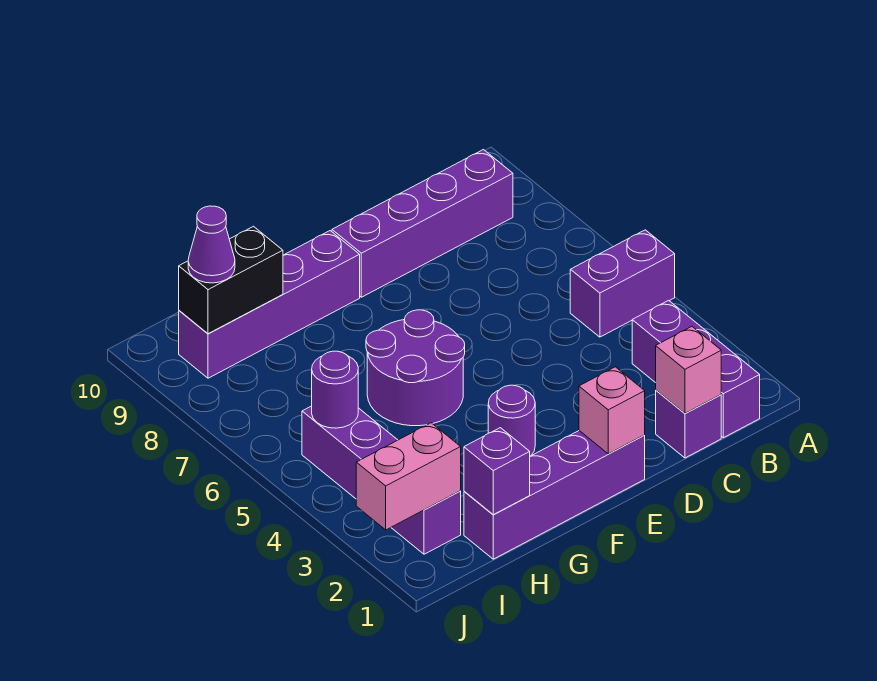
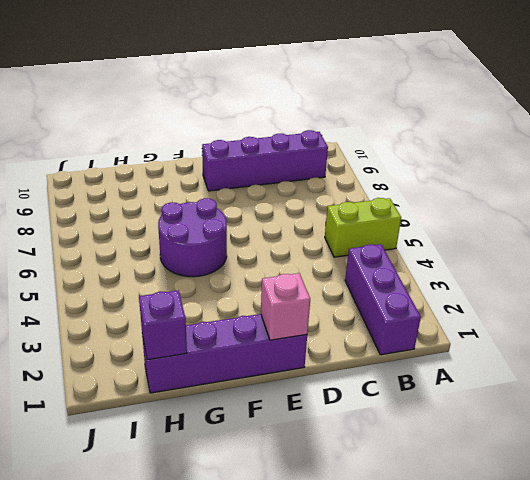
lime brick A5:B5 level 1 -> purple brick A5:B5 level 1
none -> purple brick C1 level 1
none -> purple round brick F3 level 1
none -> purple brick F9:I9 level 1

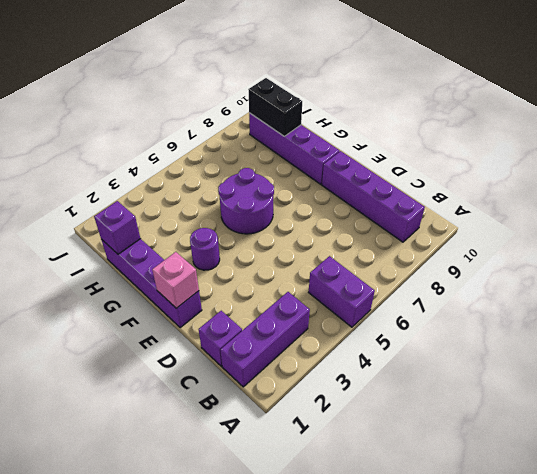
none -> purple brick I2:I5 level 1
none -> pink brick C1 level 2
none -> pink brick I2:J2 level 2

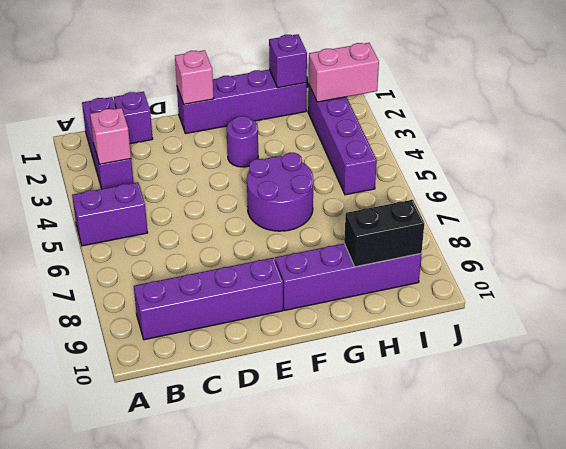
pink brick B3 level 2 -> pink brick C1 level 2
none -> purple round brick I5 level 2
none -> purple cone I9 level 3

